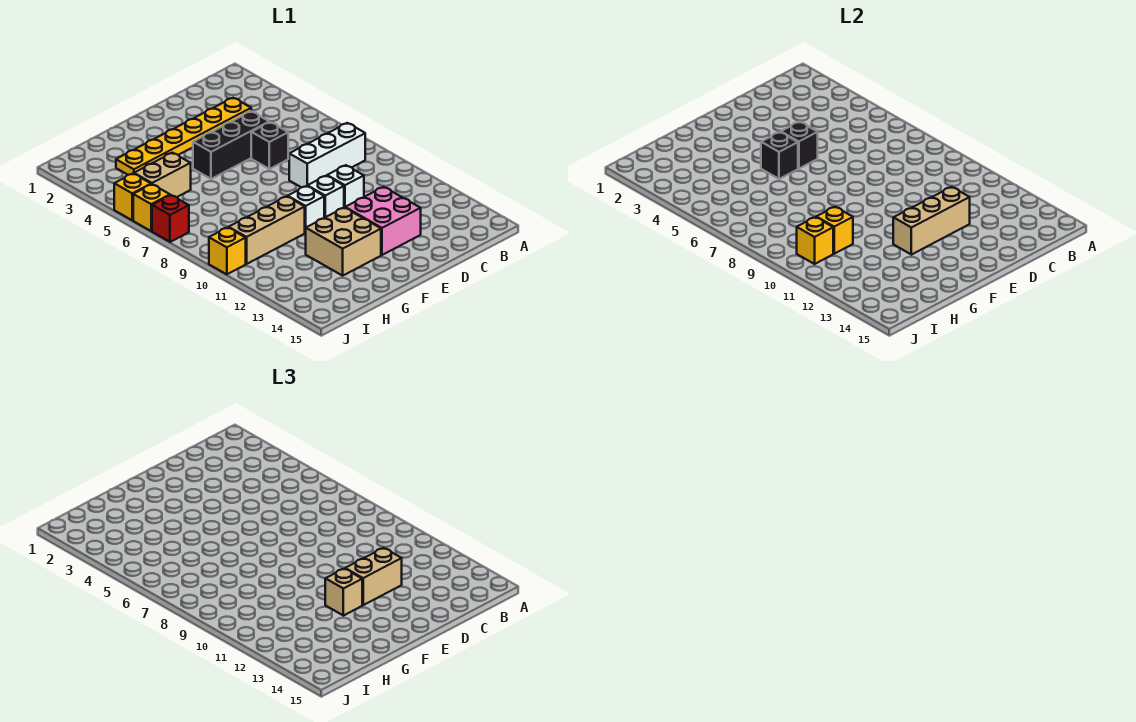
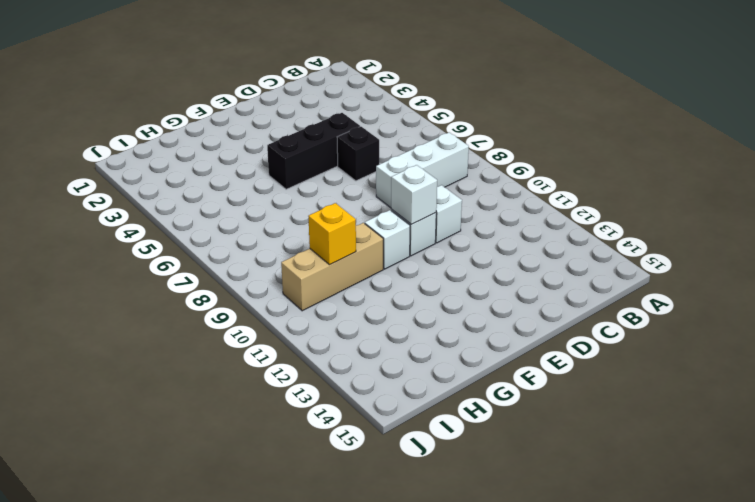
white brick E10 level 2 -> none
none -> yellow plate C3:H3 level 1
none -> pink brick D12:E13 level 1
none -> tan brick F12:G13 level 1

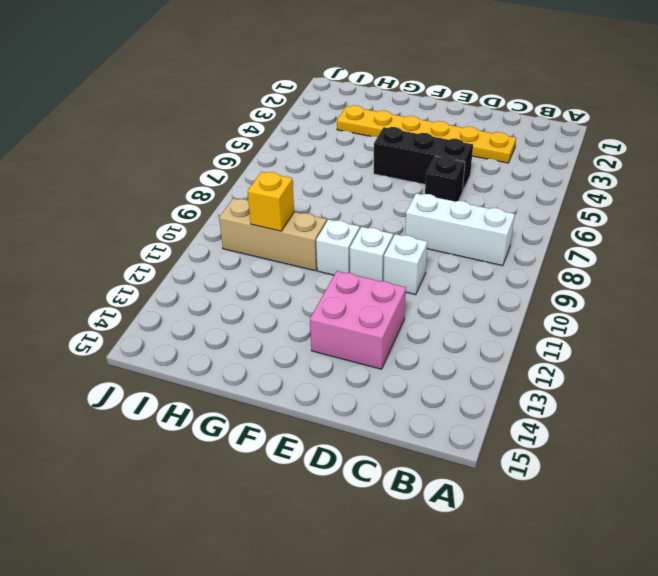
none -> tan brick F12:G13 level 1
none -> tan brick H5:I5 level 1
none -> yellow brick J5 level 1

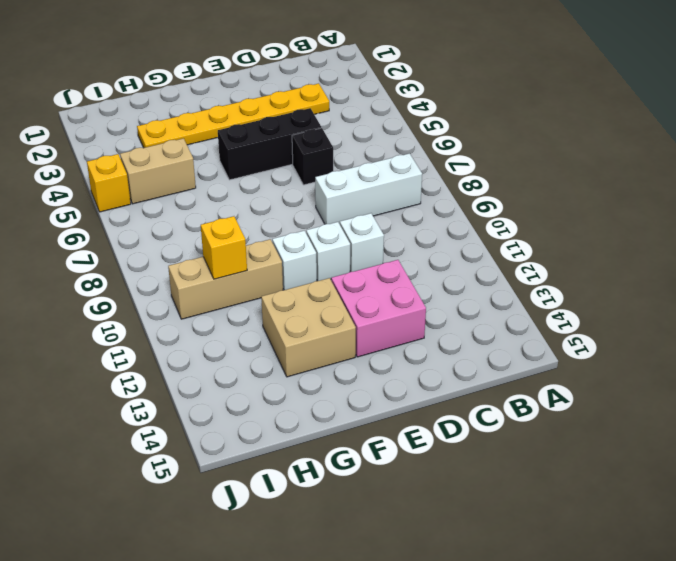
none -> yellow brick J6 level 1
none -> red brick J7 level 1
none -> yellow brick J10 level 1

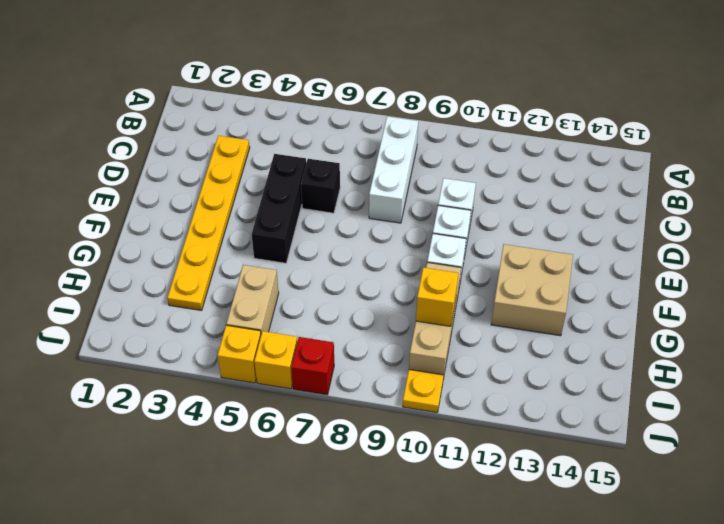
yellow plate J10 level 1 -> yellow brick J10 level 1
none -> pink brick D12:E13 level 1
none -> tan brick D12:F12 level 2
none -> black brick E5 level 2

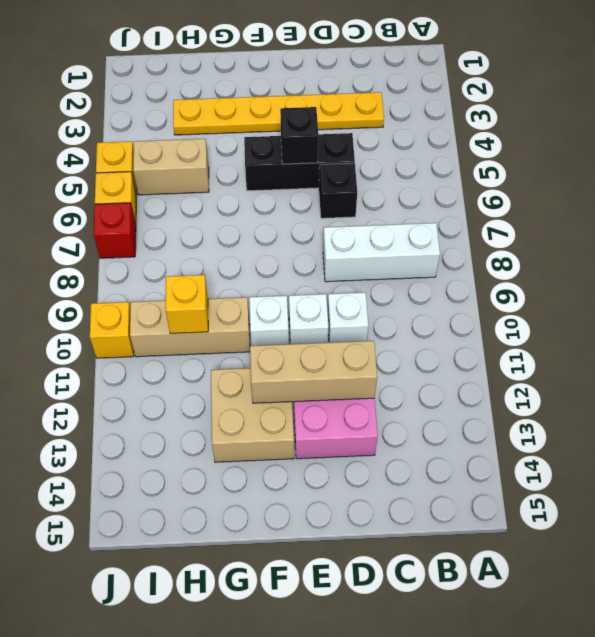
none -> black brick F5 level 2
none -> yellow brick I10 level 2
none -> tan brick D12:E12 level 3

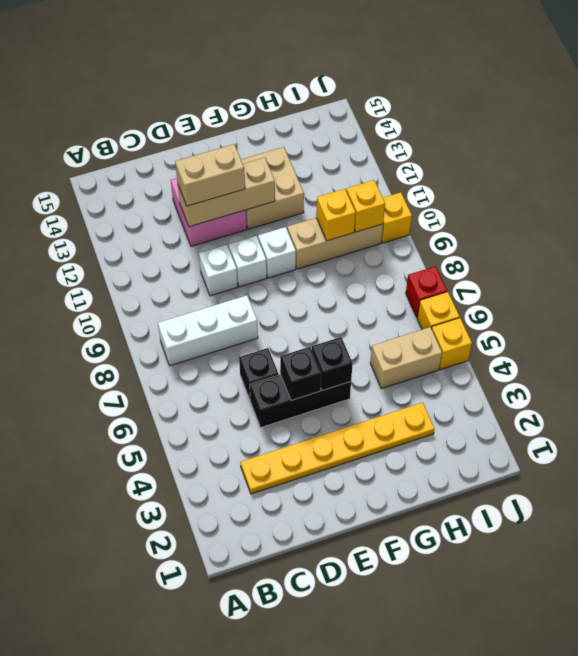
none -> tan brick F12 level 3

